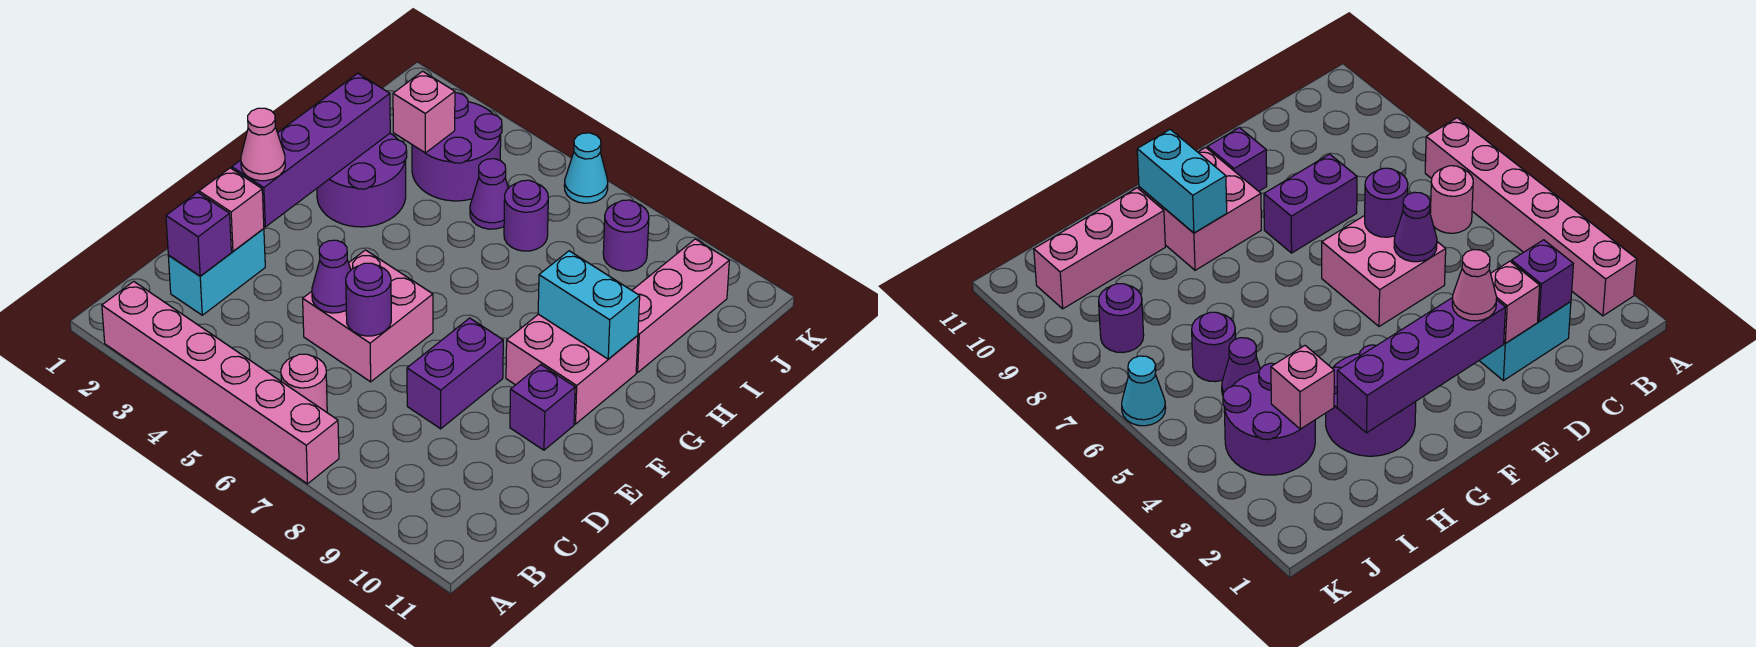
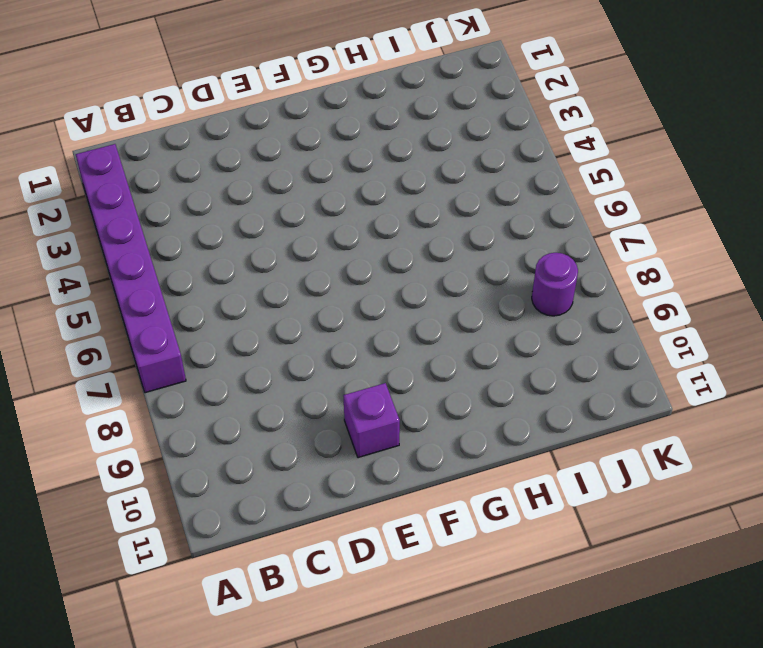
purple brick A2:A7 level 1 -> pink brick A2:A7 level 1
none -> pink round brick B6 level 1
none -> cyan brick C2:D2 level 1
none -> pink brick D5:E6 level 1

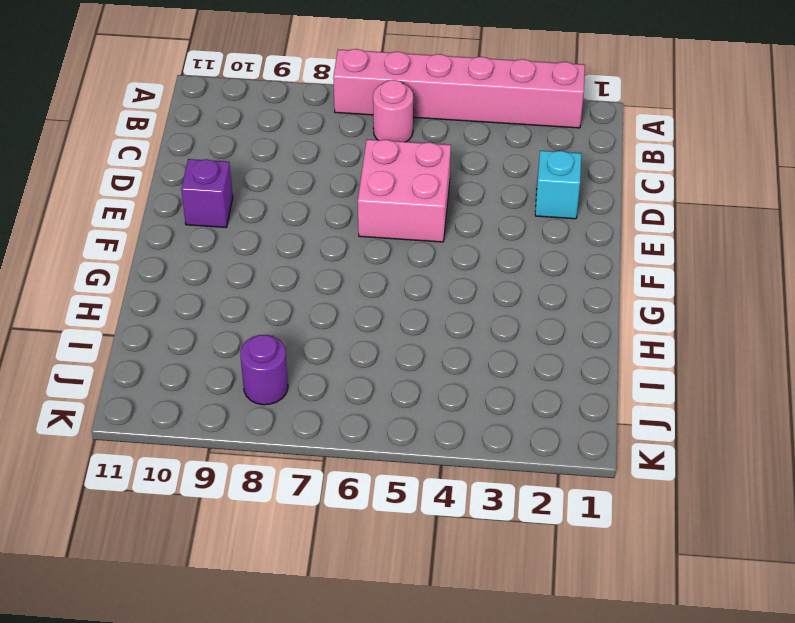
cyan brick D2 level 1 -> cyan brick C2:D2 level 1
none -> purple brick D8:E8 level 1
none -> pink brick F9:G10 level 1
none -> purple round brick G2:H3 level 1

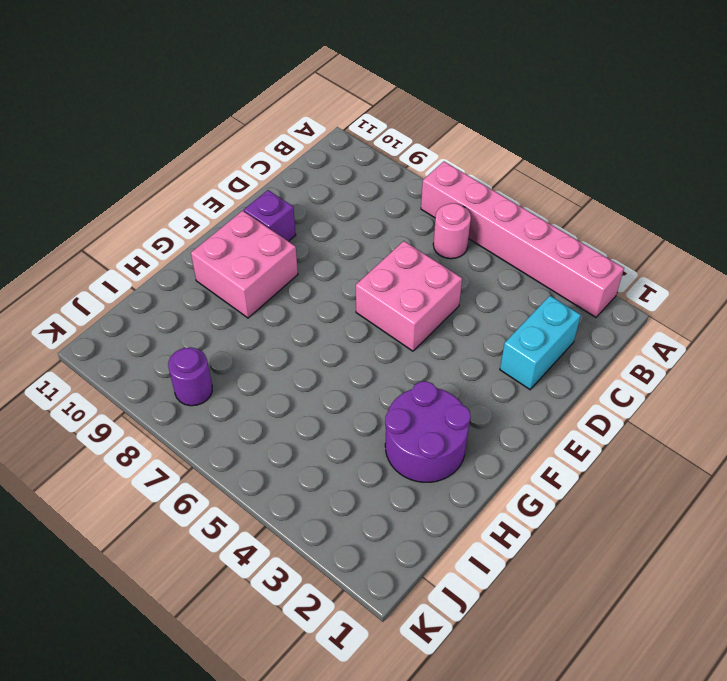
none -> purple brick D8:E8 level 1
none -> pink brick H10:J10 level 1
none -> purple round brick I3:J4 level 1

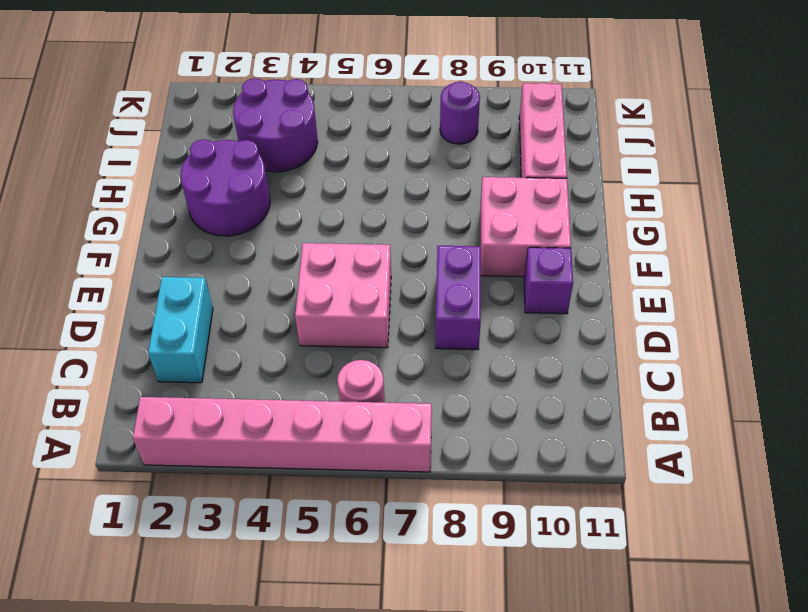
none -> purple cone I5 level 1
none -> purple round brick I6 level 1
none -> cyan cone K6 level 1

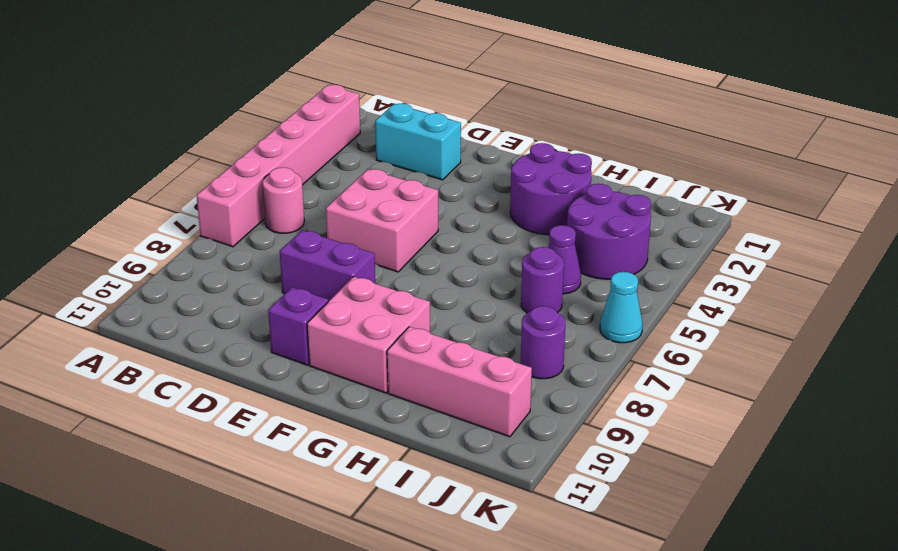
none -> purple brick C2 level 2
none -> pink brick D2 level 2
none -> purple cone D5 level 2

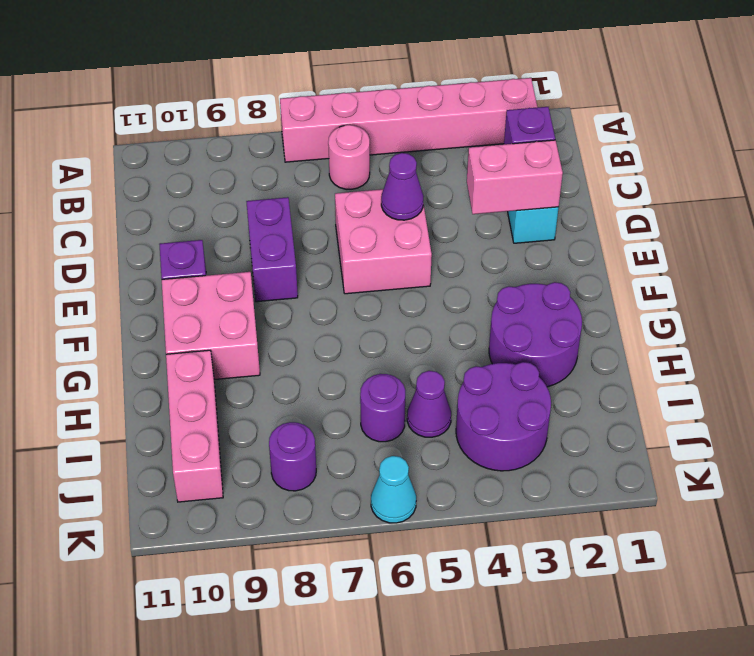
pink brick D2:D3 level 2 -> pink brick D2 level 2
none -> purple round brick D6 level 2
none -> purple brick E2:H2 level 2
none -> cyan brick G9:G10 level 2

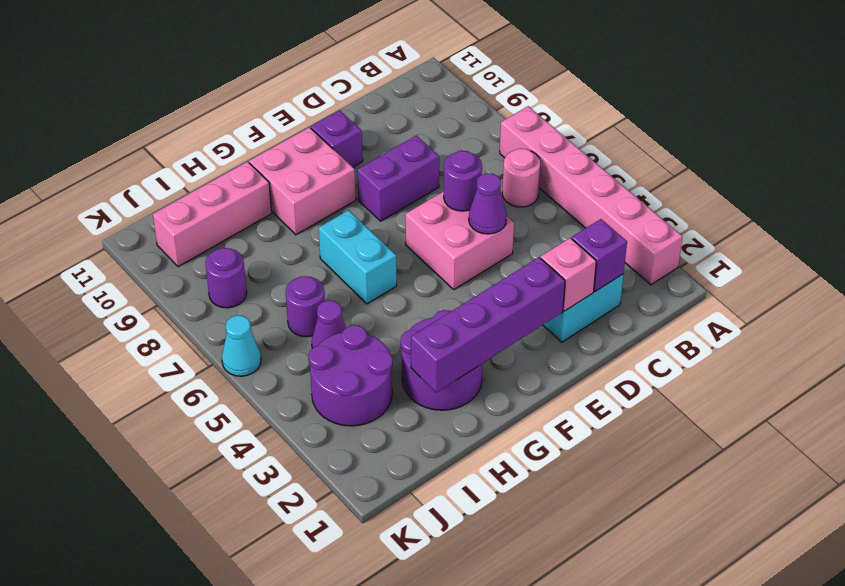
cyan brick G6:G7 level 1 -> cyan brick G9:G10 level 2
none -> pink brick I3 level 2
none -> pink cone E2 level 3

